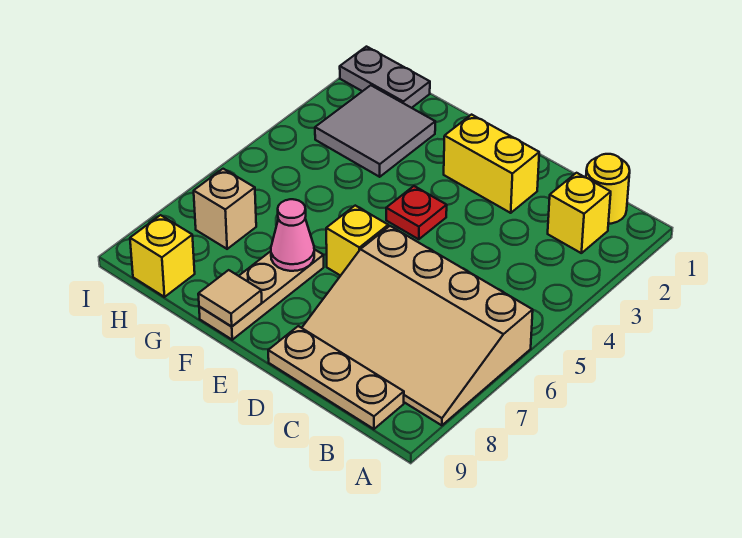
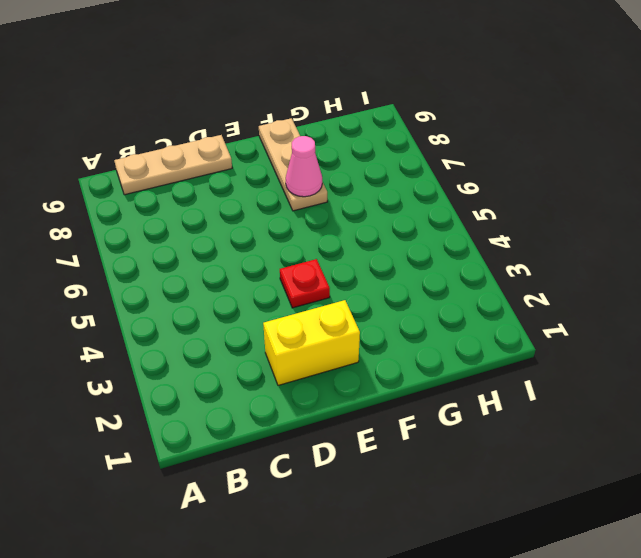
none -> tan slope A6:D8 level 1 top 6
none -> yellow round brick B1 level 1
none -> yellow brick B2 level 1

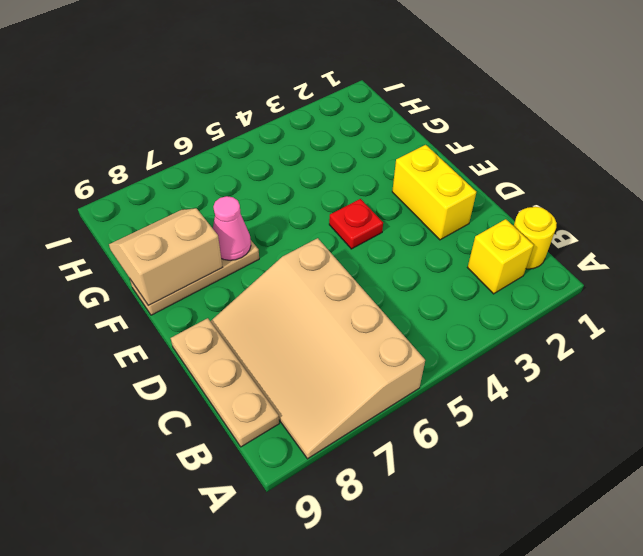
tan slope F8:G9 level 2 top F -> tan tile F9 level 2
none -> yellow brick E6 level 1
none -> grey tile G2:H3 level 1
none -> grey plate H1:I1 level 1

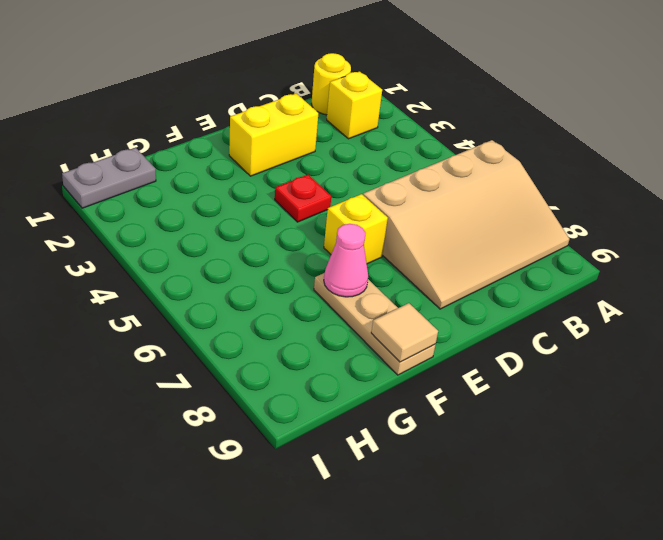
none -> tan plate B9:D9 level 1
none -> grey tile G2:H3 level 1
none -> tan brick H7 level 1

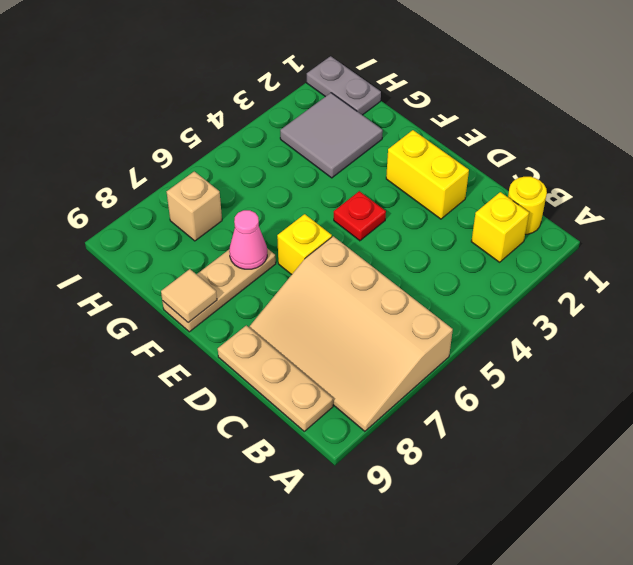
none -> yellow brick H9 level 1

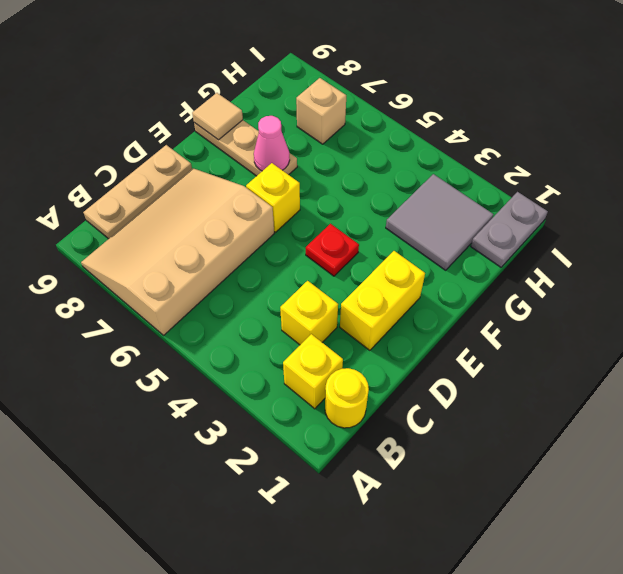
yellow brick C3 level 1 -> yellow brick H9 level 1

